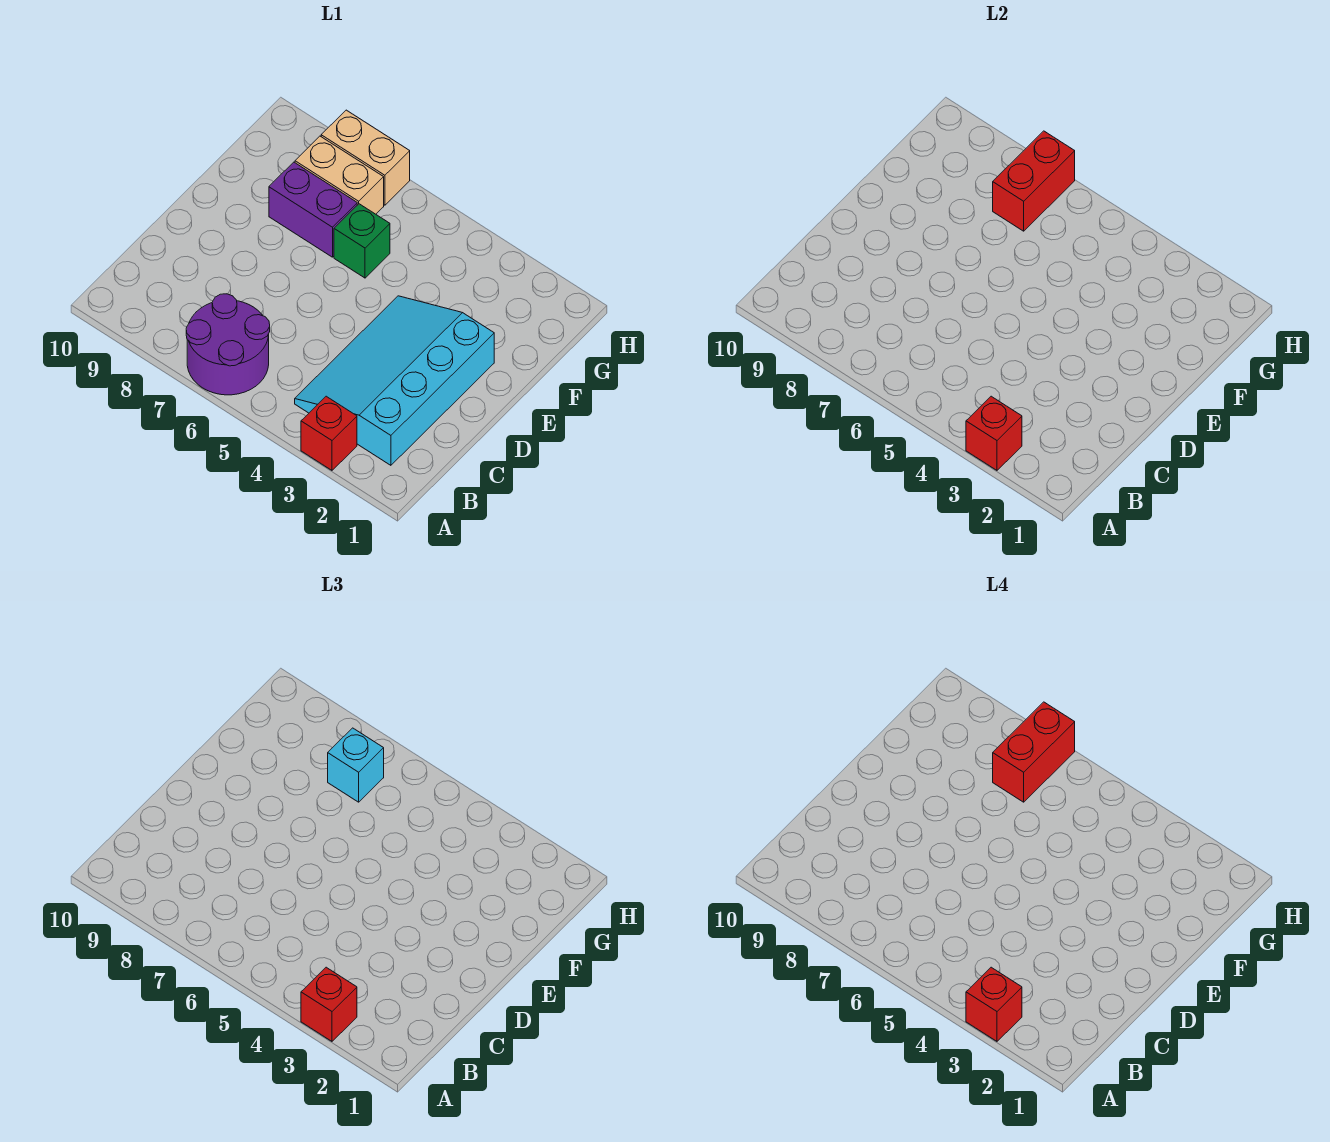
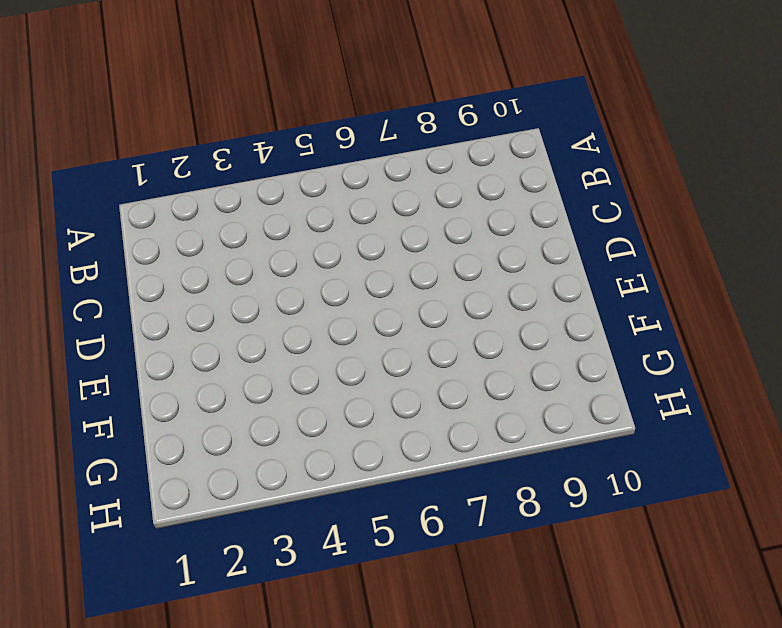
none -> red brick A3 level 1
none -> purple round brick A6:B7 level 1
none -> cyan slope B2:E4 level 1 top 2

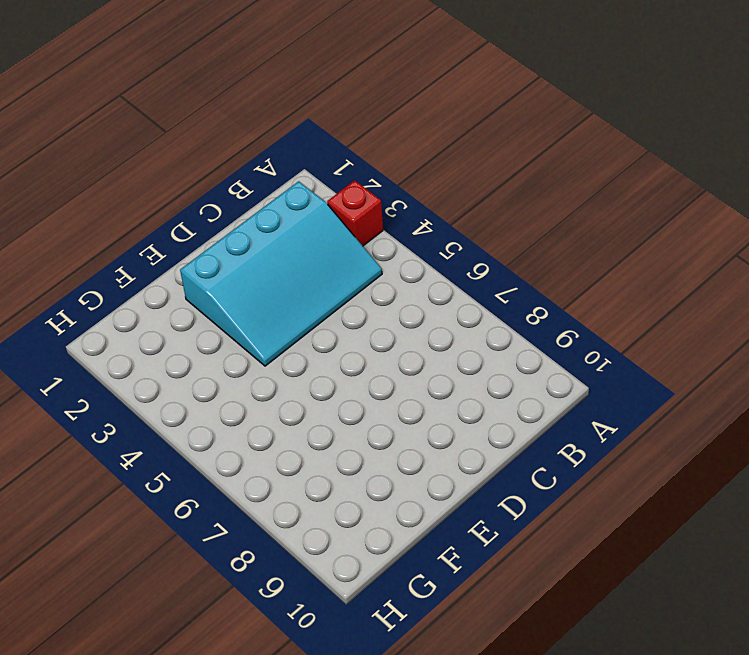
none -> purple round brick A6:B7 level 1
none -> green brick F6 level 1
none -> purple brick F7:F8 level 1

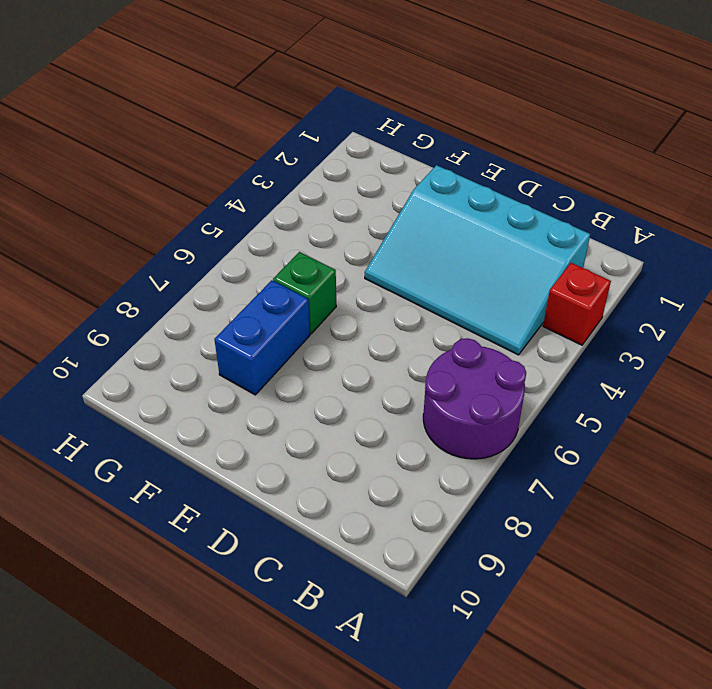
blue brick F7:F8 level 1 -> purple brick F7:F8 level 1
none -> tan brick G7:G8 level 1
none -> tan brick H7:H8 level 1
none -> red brick A3 level 2

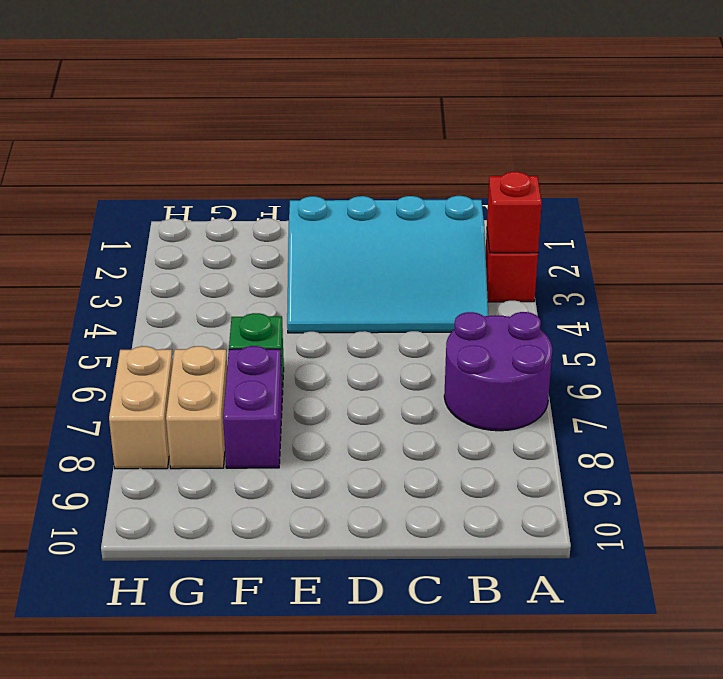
none -> red brick G7:H7 level 2
none -> red brick A3 level 3
none -> cyan brick G7 level 3

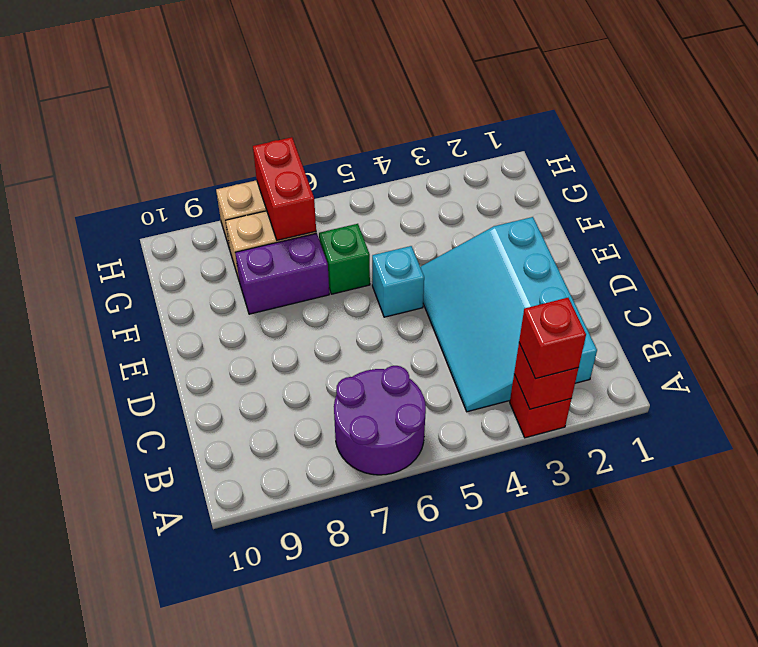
cyan brick E5 level 1 -> cyan brick G7 level 3
none -> red brick A3 level 4
none -> red brick G7:H7 level 4

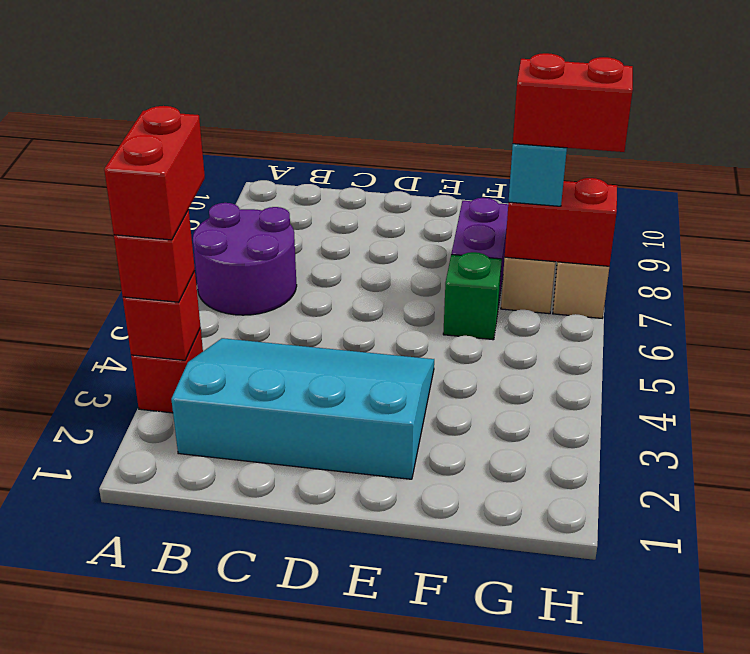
red brick A3:A4 level 4 -> red brick A3 level 4

